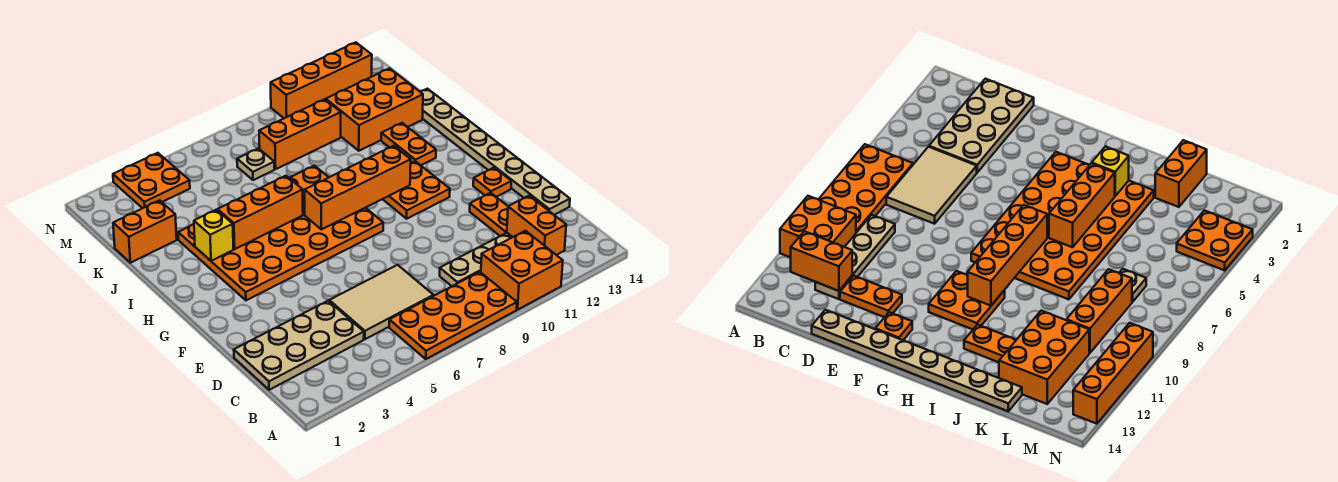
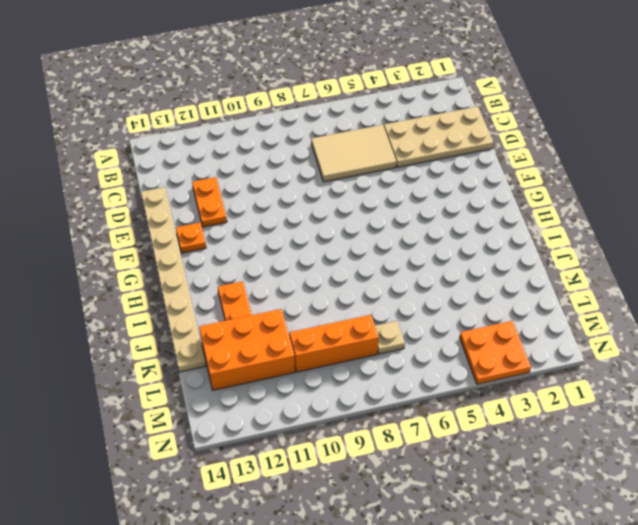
none -> orange plate A6:B9 level 1
none -> orange brick A10:B11 level 1
none -> tan plate C9:C12 level 1

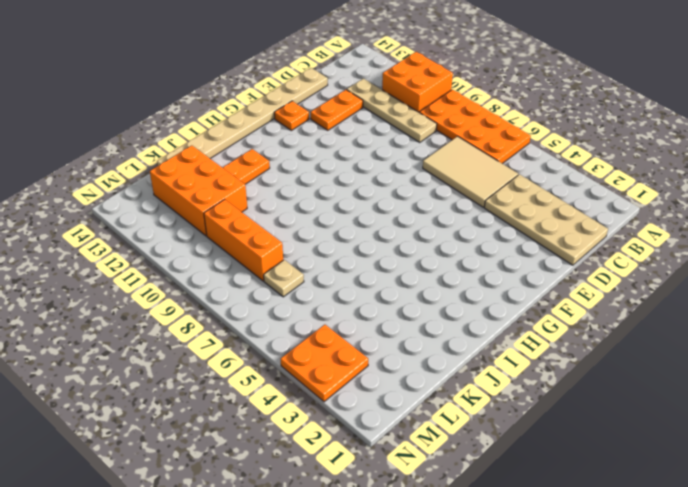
none -> orange plate G3:J8 level 1
none -> orange plate G10:H11 level 1
none -> orange brick K1:K2 level 1

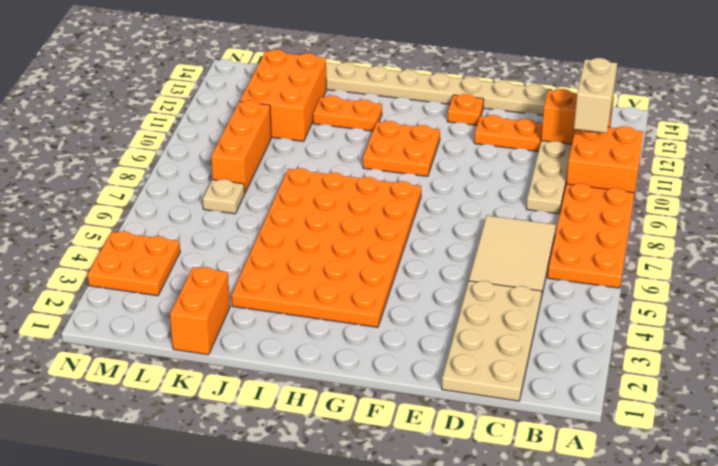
tan brick B11:B12 level 3 -> none
none -> orange brick N10:N13 level 1
none -> orange brick H7:H10 level 2
none -> yellow brick I3 level 2

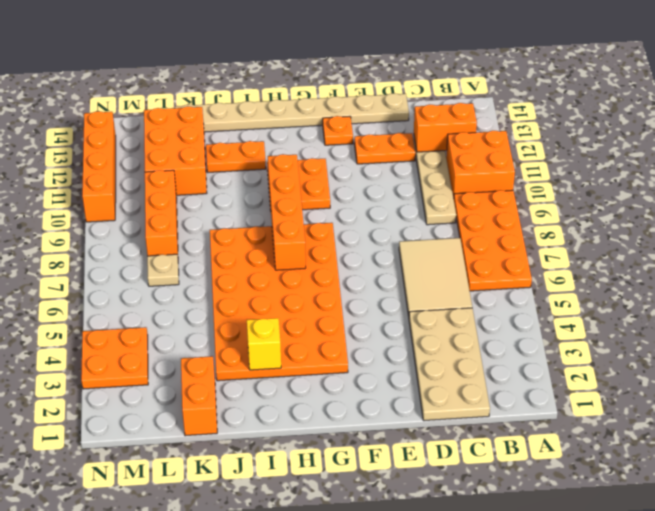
none -> orange brick I4:I6 level 2

